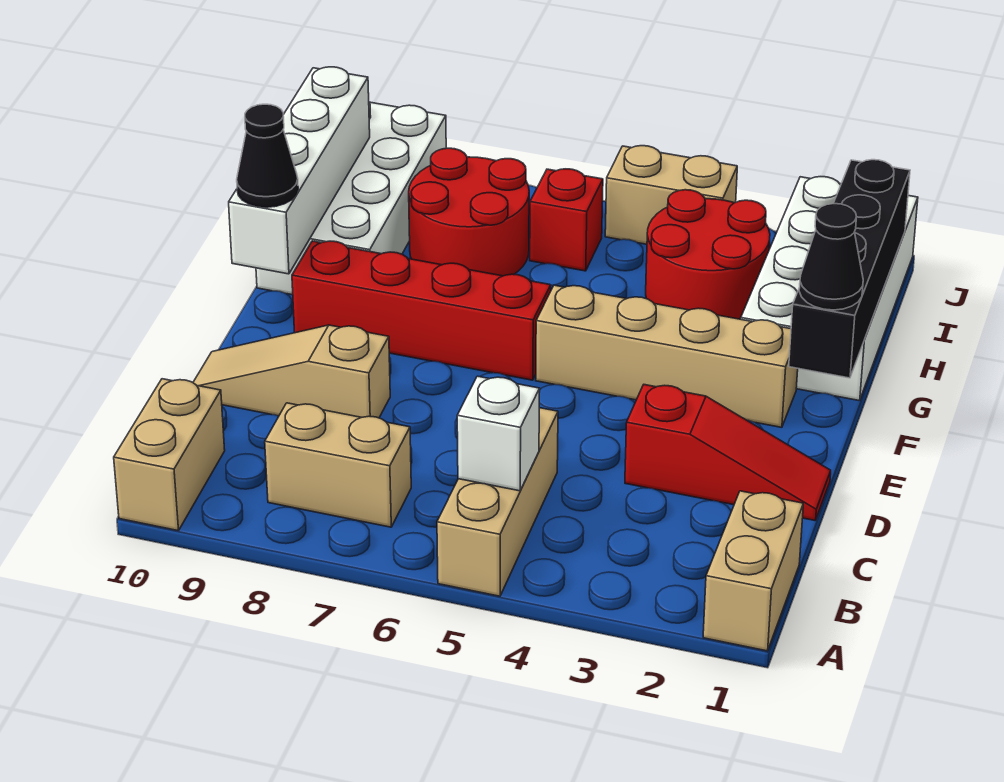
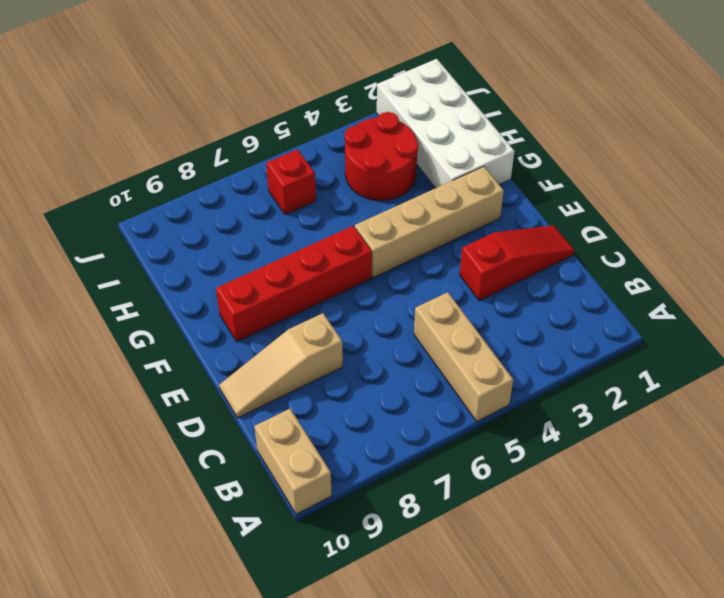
none -> tan brick A1:B1 level 1
none -> tan brick B7:B8 level 1
none -> white brick G9:J10 level 1

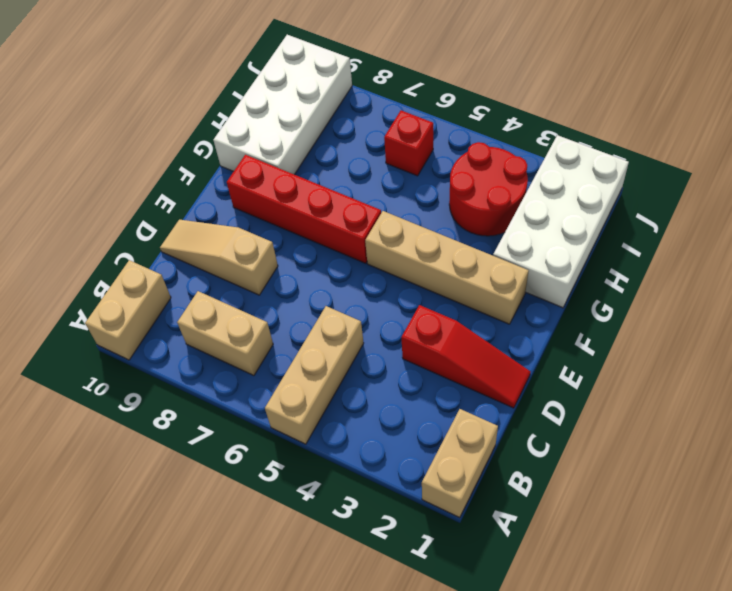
none -> red round brick H7:I8 level 1
none -> tan brick J4:J5 level 1
none -> white brick B5 level 2

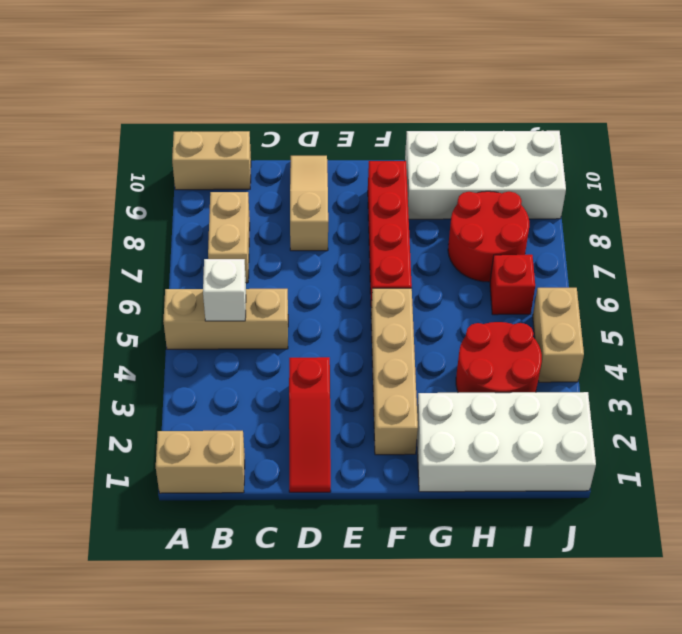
none -> black brick F1:I1 level 2
none -> white brick F10:I10 level 2
none -> black cone F1 level 3

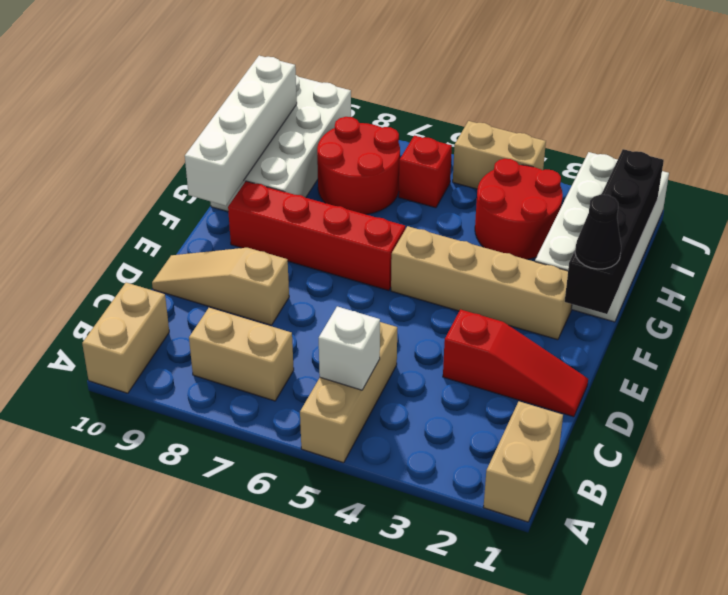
none -> black cone F10 level 3

